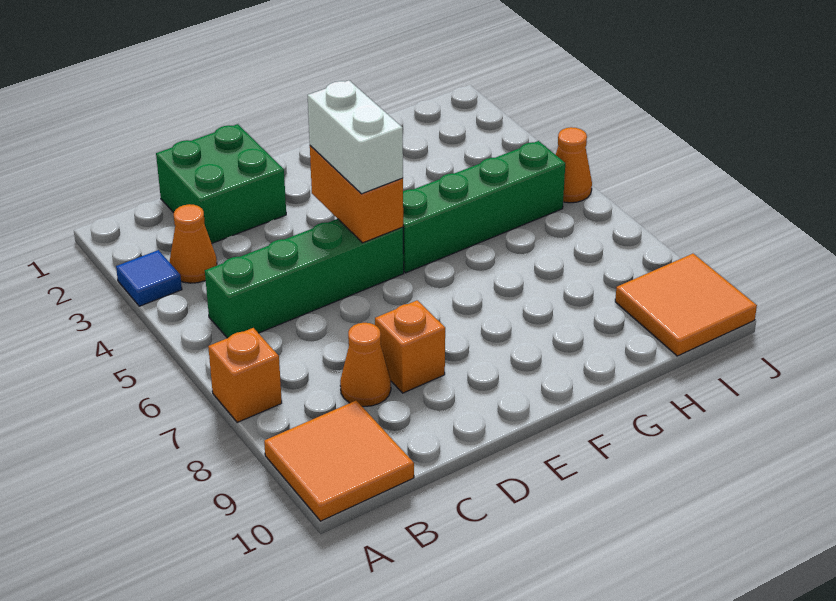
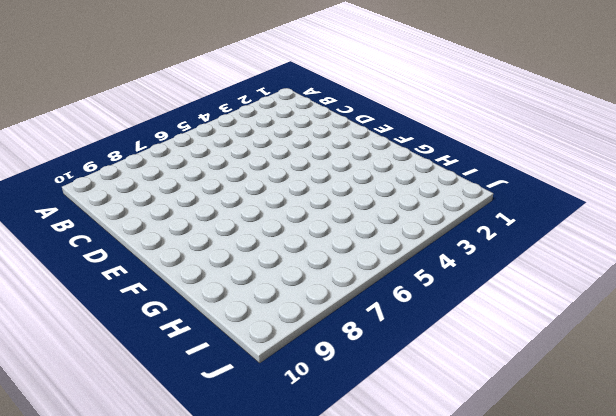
none -> blue tile A3 level 1
none -> orange brick A7 level 1
none -> orange tile A9:B10 level 1

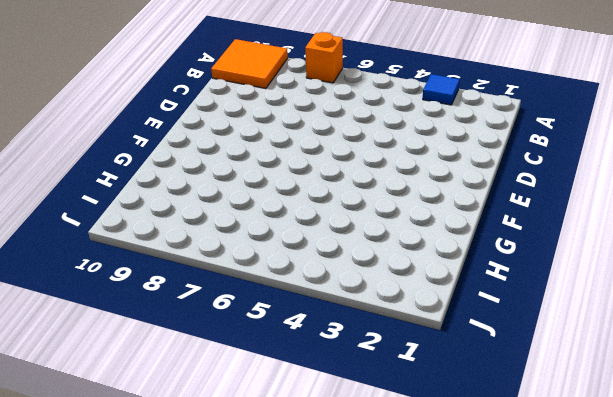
none -> orange cone B3 level 1
none -> green brick B5:E5 level 1
none -> green brick C1:D2 level 1

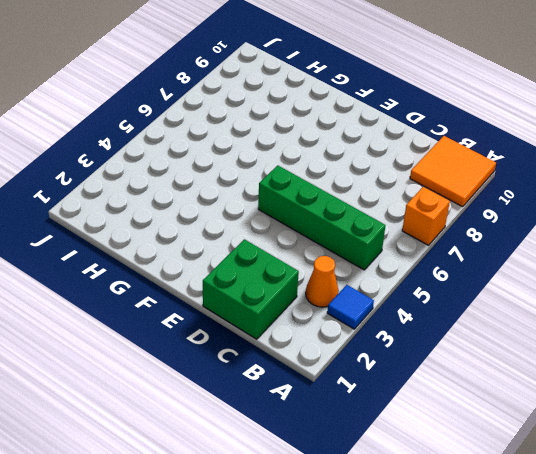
none -> orange cone C8 level 1
none -> orange brick D8 level 1
none -> green brick F5:I5 level 1

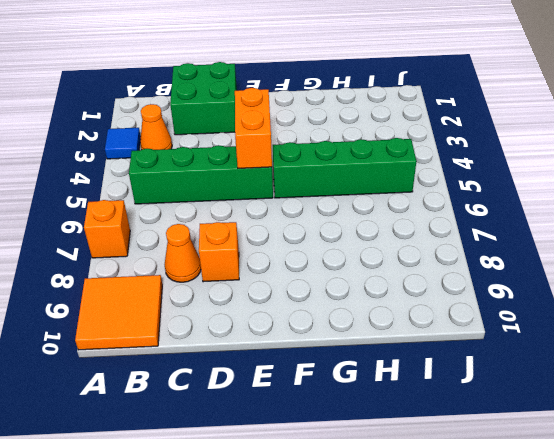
none -> orange tile I9:J10 level 1
none -> orange cone J5 level 1
none -> white brick E4:E5 level 3

